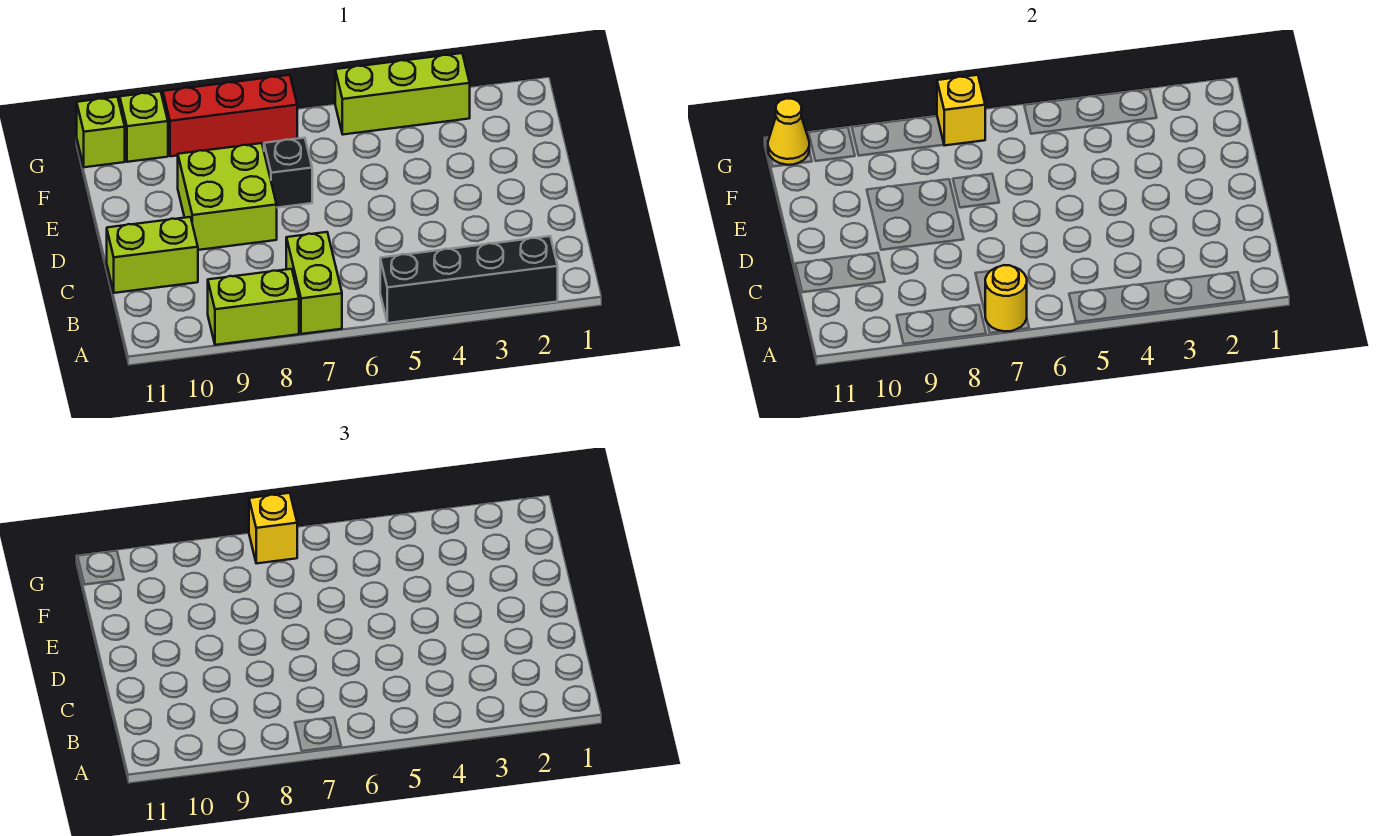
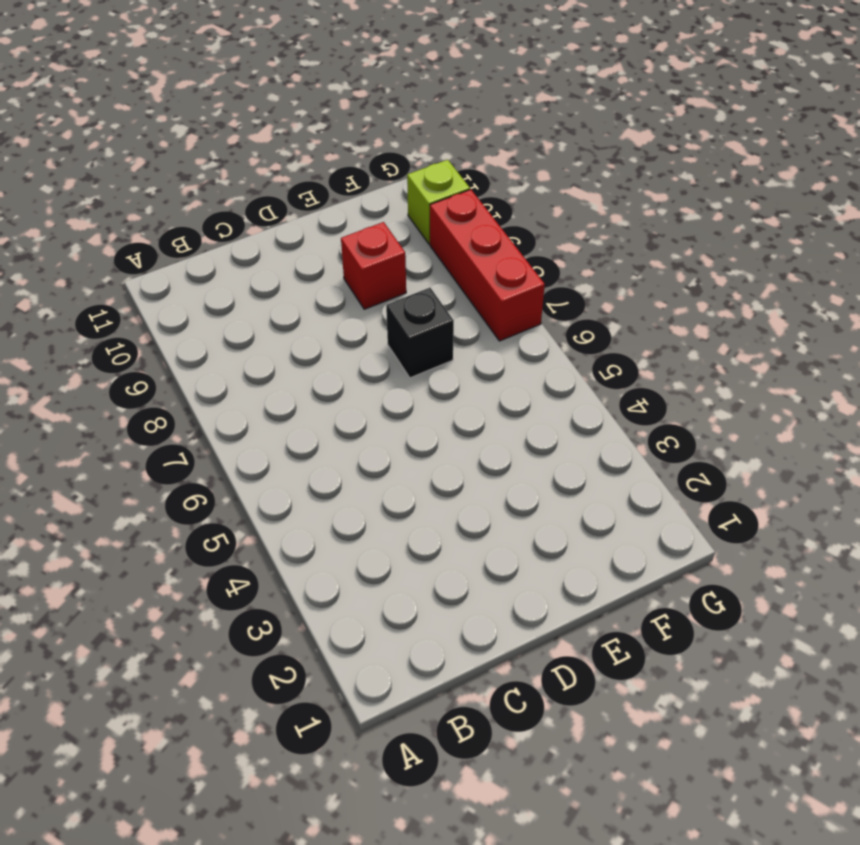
red brick E9 level 1 -> lime brick D8:E9 level 1
none -> black brick A2:A5 level 1
none -> lime brick A7:B7 level 1
none -> lime brick A8:A9 level 1

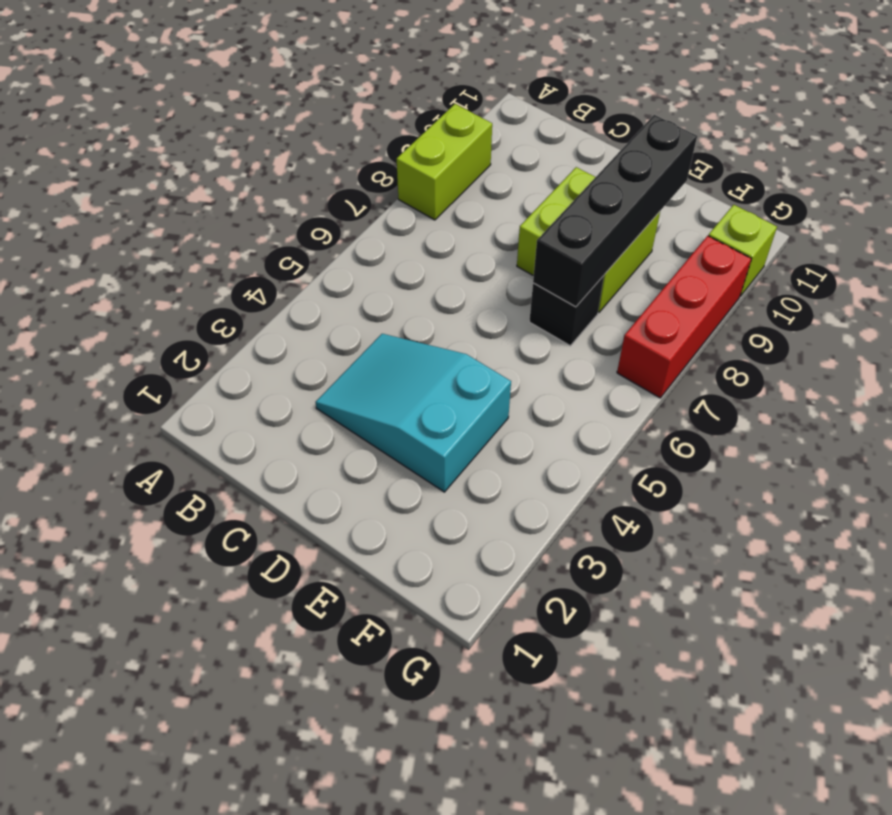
cyan slope C3:E4 level 1 top E -> none
black brick E7:E10 level 2 -> black brick A2:A5 level 1
none -> lime brick A7:B7 level 1
none -> lime brick C10:C11 level 1
none -> lime brick G3:G5 level 1

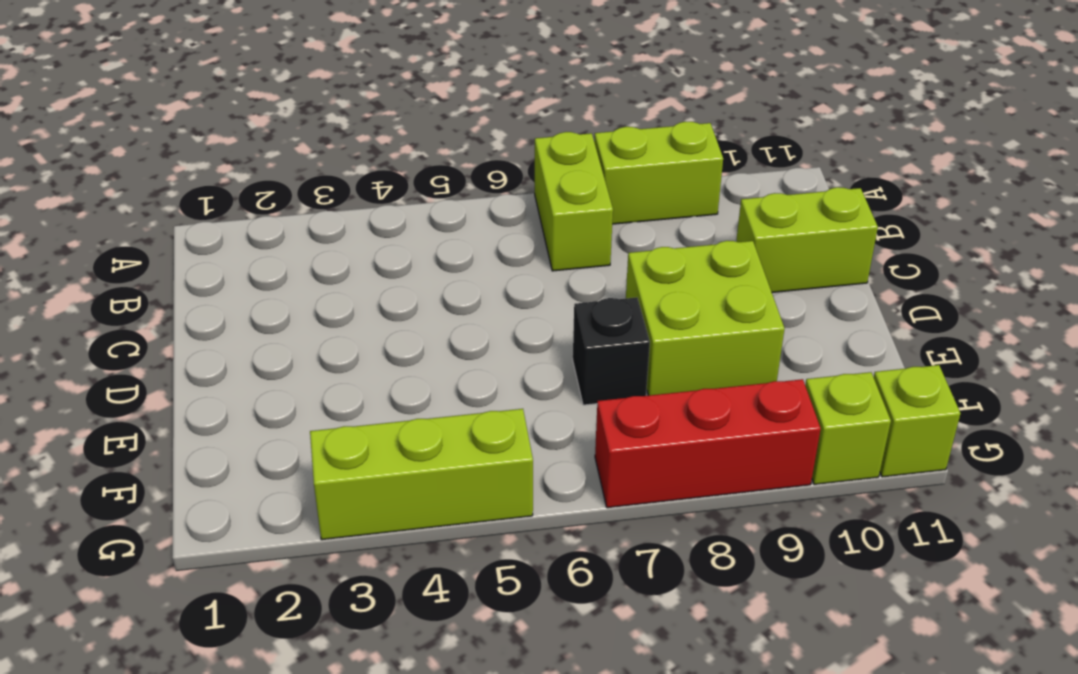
none -> black brick A2:A5 level 1
none -> yellow round brick A7 level 2
none -> yellow brick G7 level 2

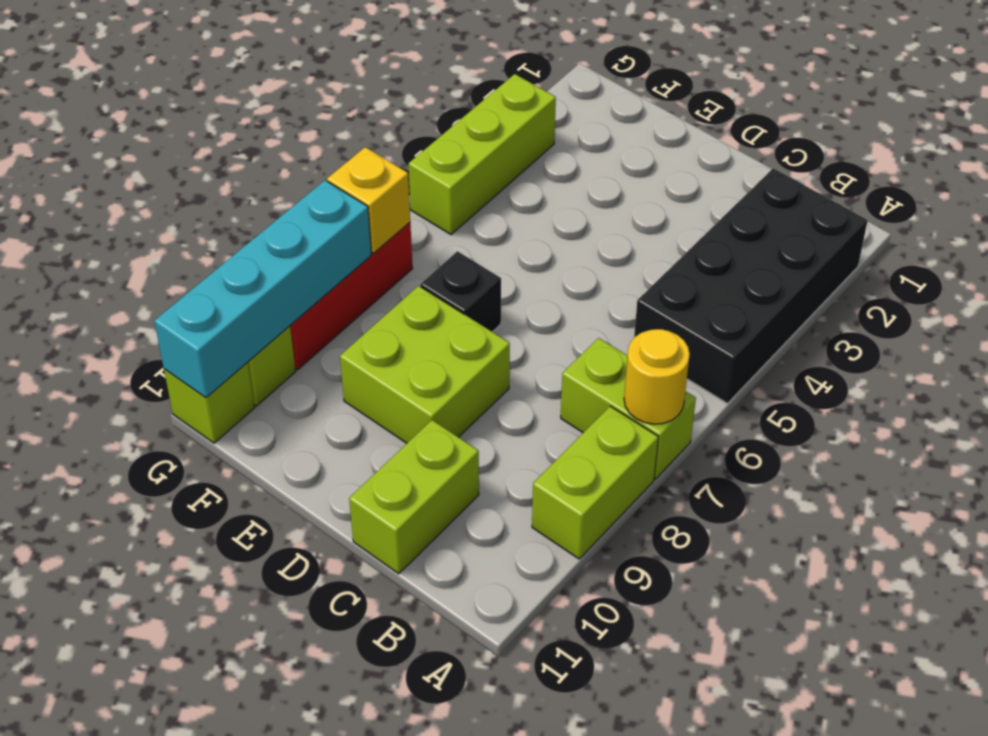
black brick A2:B5 level 1 -> black brick A2:A5 level 1
cyan brick G8:G11 level 2 -> yellow cone G11 level 2
none -> yellow brick G7 level 3

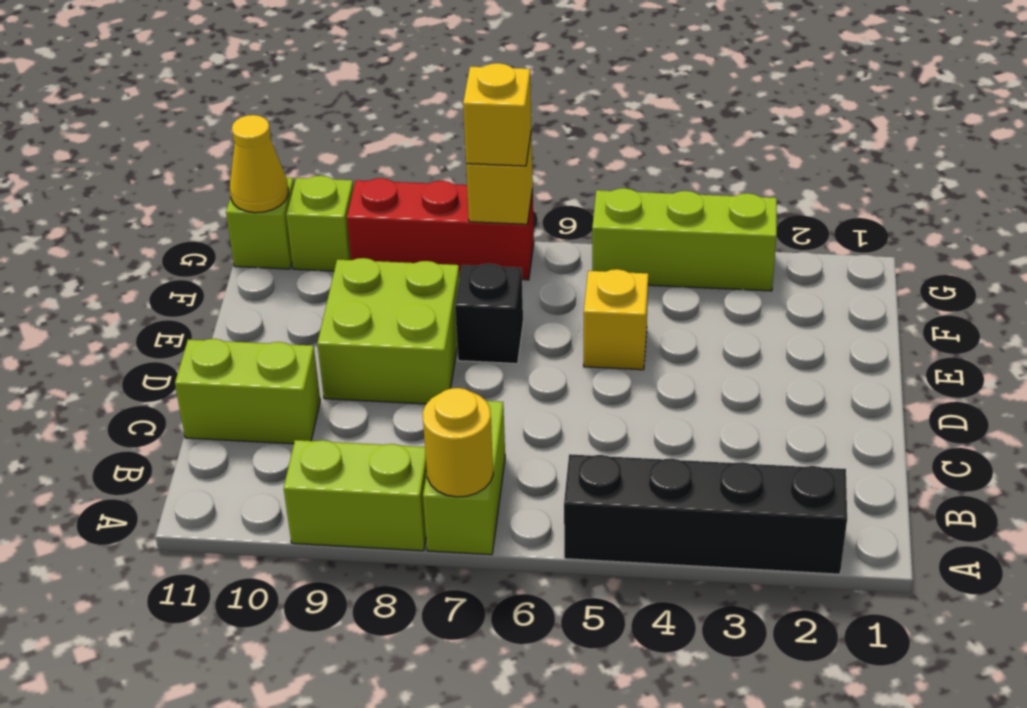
yellow brick E5 level 1 -> none

